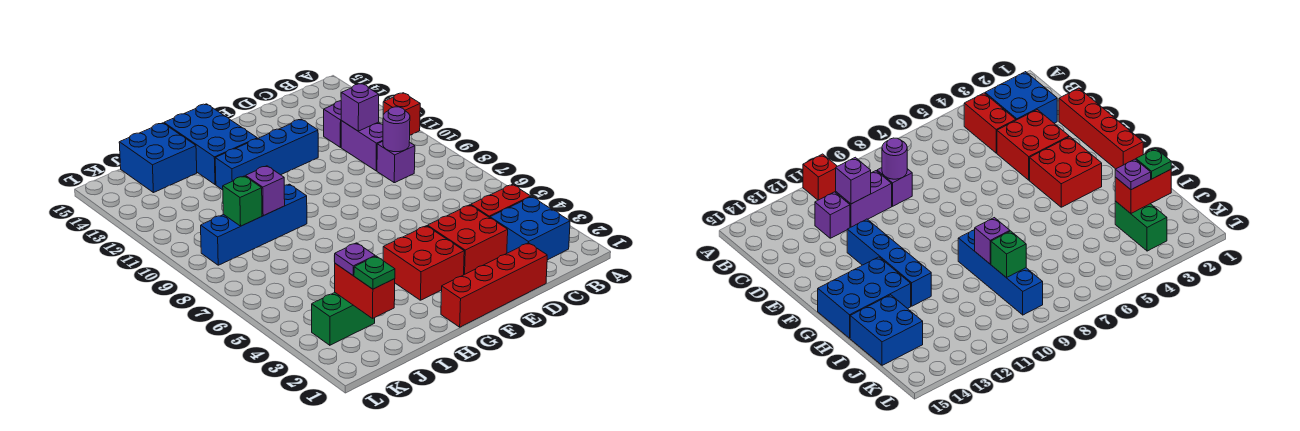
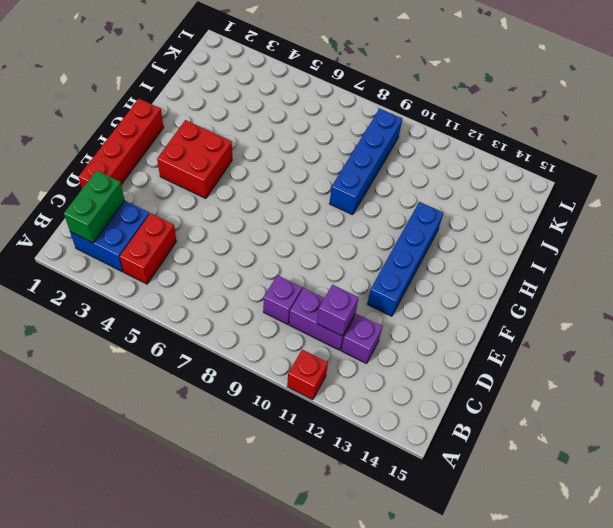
green brick B2:C2 level 2 -> green brick J3:K3 level 1
none -> red brick D3:E4 level 1
none -> blue brick G13:H15 level 1
none -> blue brick I14:J15 level 1

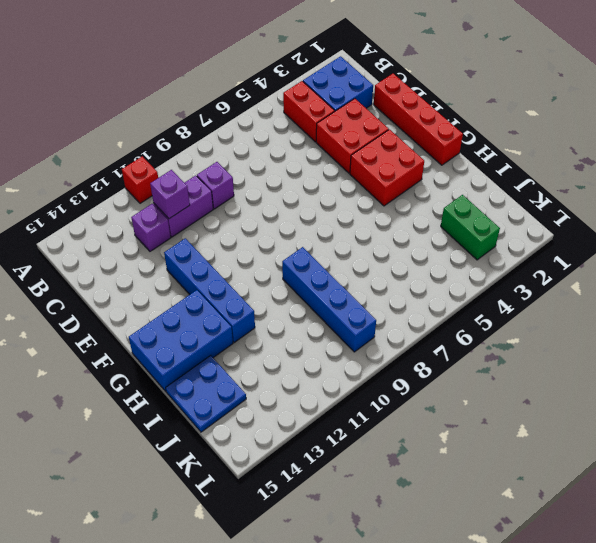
blue plate I14:J15 level 1 -> blue brick I14:J15 level 1
none -> purple round brick C9 level 2
none -> purple brick I9 level 2
none -> red brick J2:J3 level 2

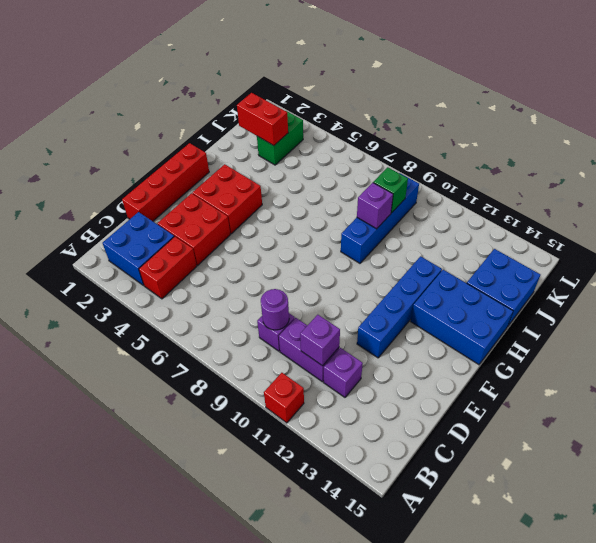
none -> green plate J2 level 3
none -> purple plate J3 level 3

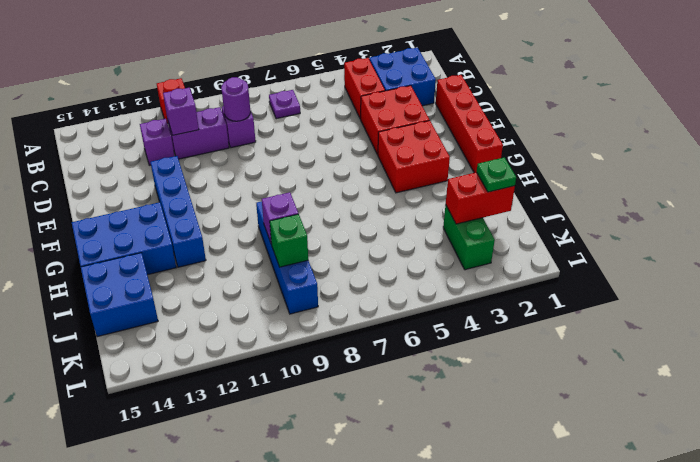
purple plate B7 level 1 -> purple plate J3 level 3

